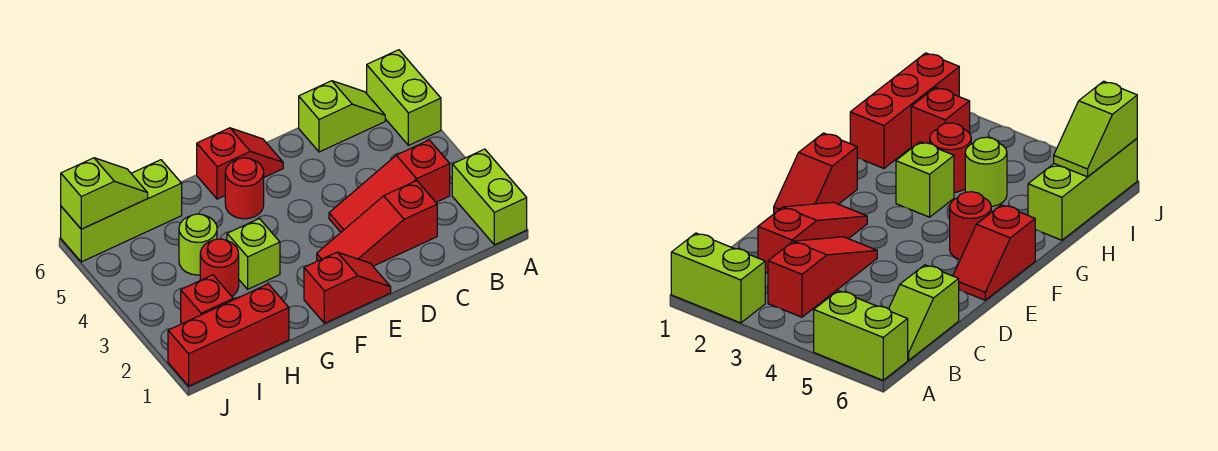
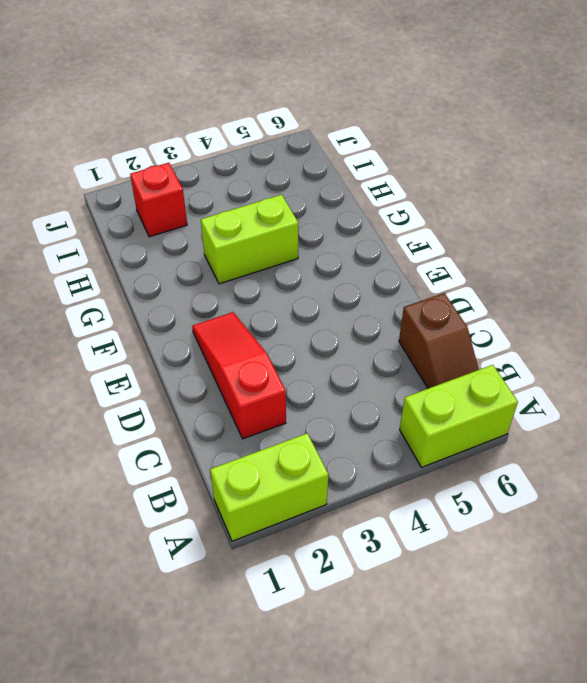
brown slope B6:C6 level 1 top C -> lime slope B6:C6 level 1 top C
lime brick G3:G4 level 1 -> lime brick G3 level 1
none -> red slope B3:D3 level 1 top B
none -> red slope E1:F1 level 1 top F
none -> red slope E6:F6 level 1 top F

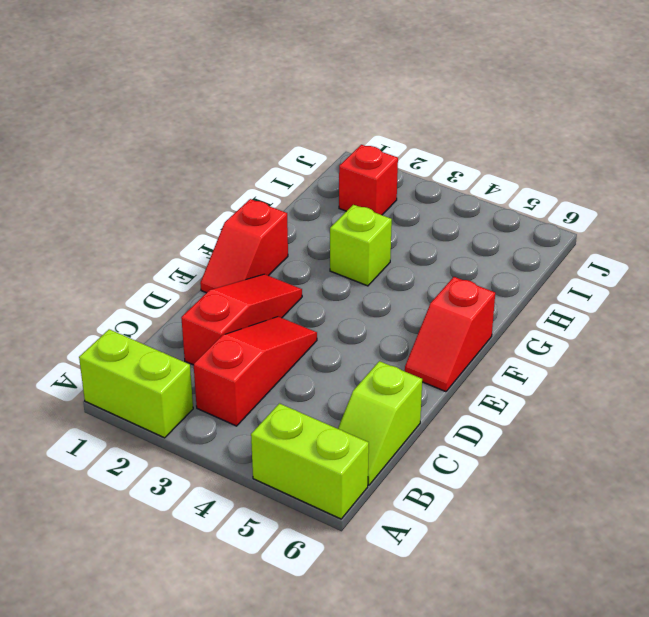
none -> red round brick F5 level 1
none -> red brick H1:J1 level 1
none -> red round brick H3 level 1

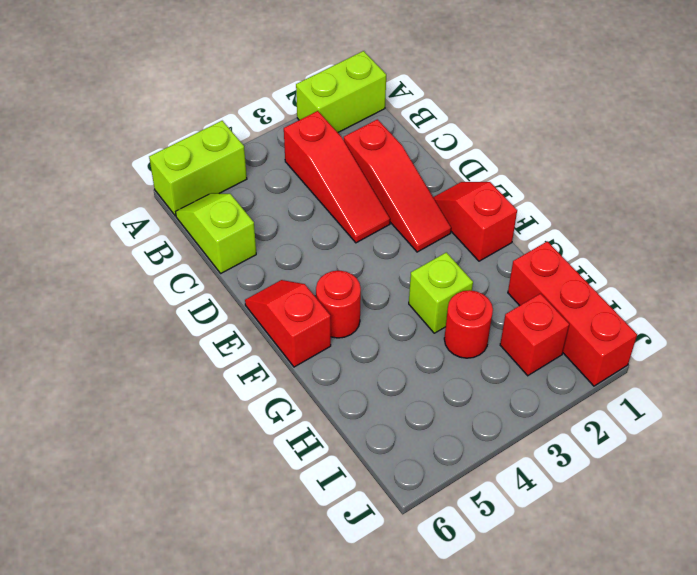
none -> lime round brick H4 level 1
none -> lime brick H6:J6 level 1
none -> lime slope I6:J6 level 2 top J

